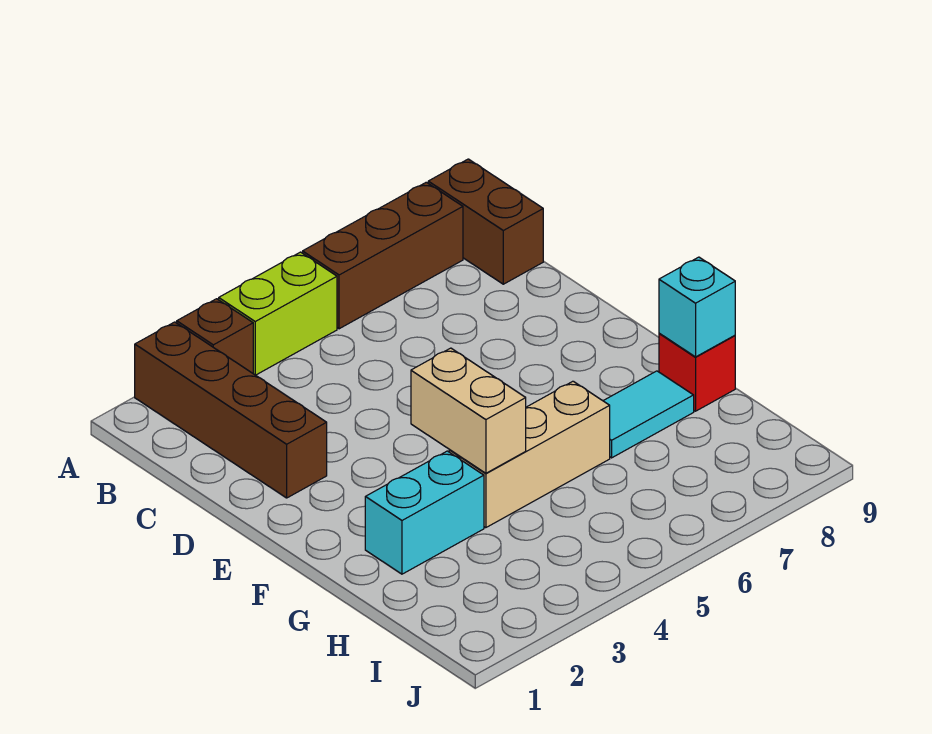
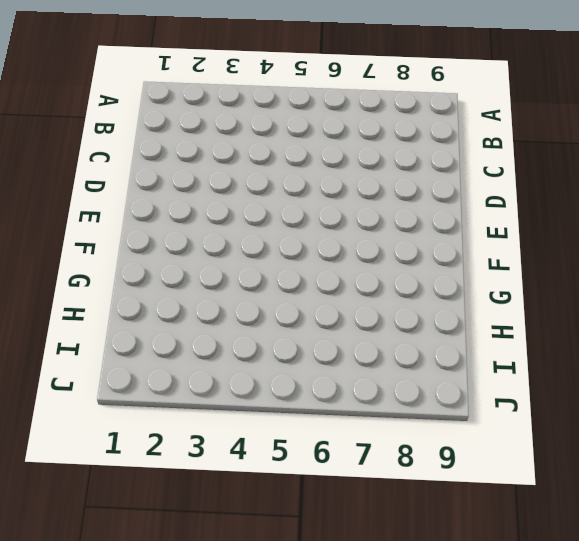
none -> brown brick A2:D2 level 1
none -> brown brick A3 level 1

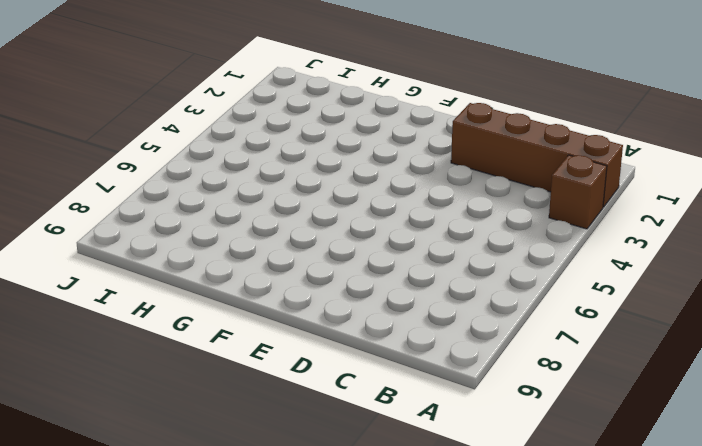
none -> lime brick A4:A5 level 1
none -> brown brick A6:A8 level 1

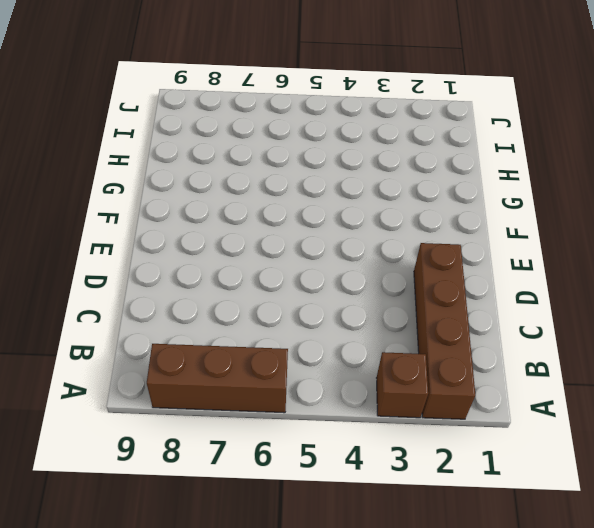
none -> lime brick A4:A5 level 1
none -> brown brick A9:B9 level 1

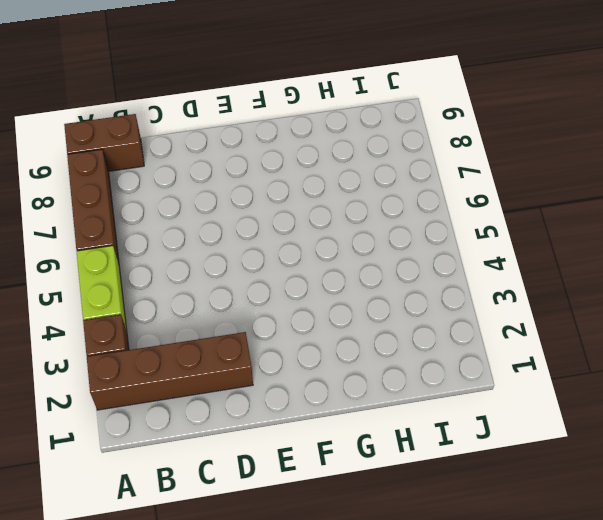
none -> cyan brick G2:G3 level 1
none -> tan brick G4:G6 level 1

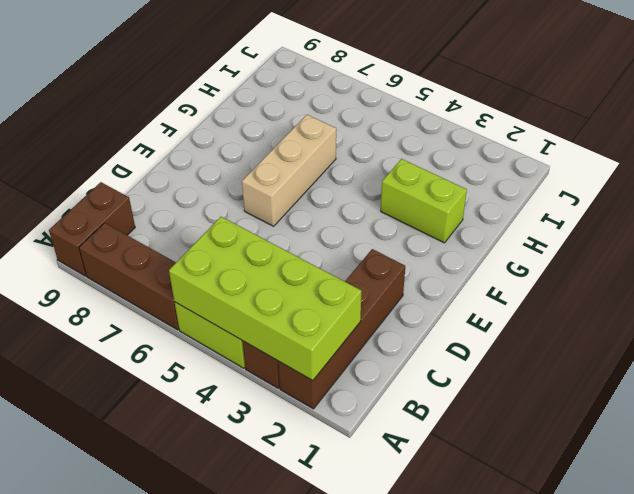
lime brick A2:B5 level 2 -> none
tan brick E6:G6 level 1 -> tan brick G4:G6 level 1
lime brick G2:G3 level 1 -> cyan brick G2:G3 level 1
none -> cyan tile G7:G8 level 1
none -> red brick G9 level 1

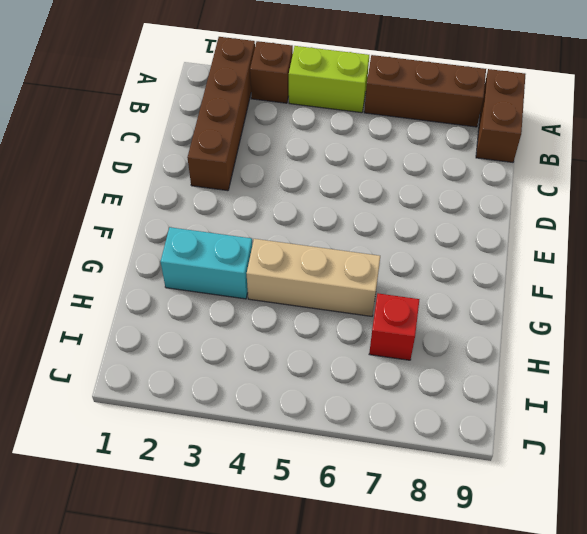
red brick H7 level 1 -> red brick G9 level 1
none -> cyan tile G7:G8 level 1
none -> tan brick F4:G4 level 2

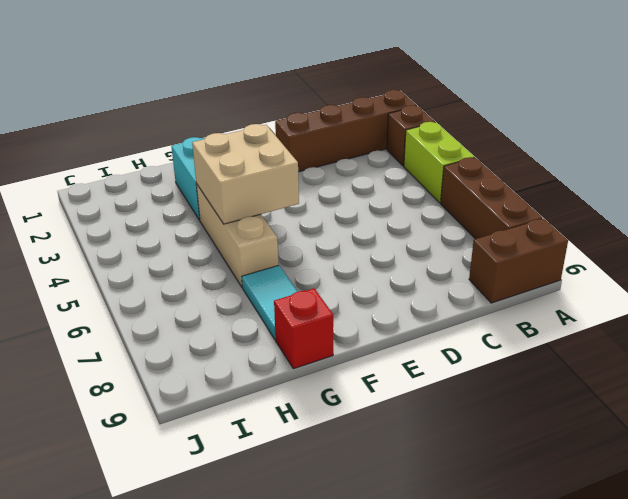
tan brick F4:G5 level 2 -> tan brick F4:G4 level 2
none -> cyan brick G9 level 2

